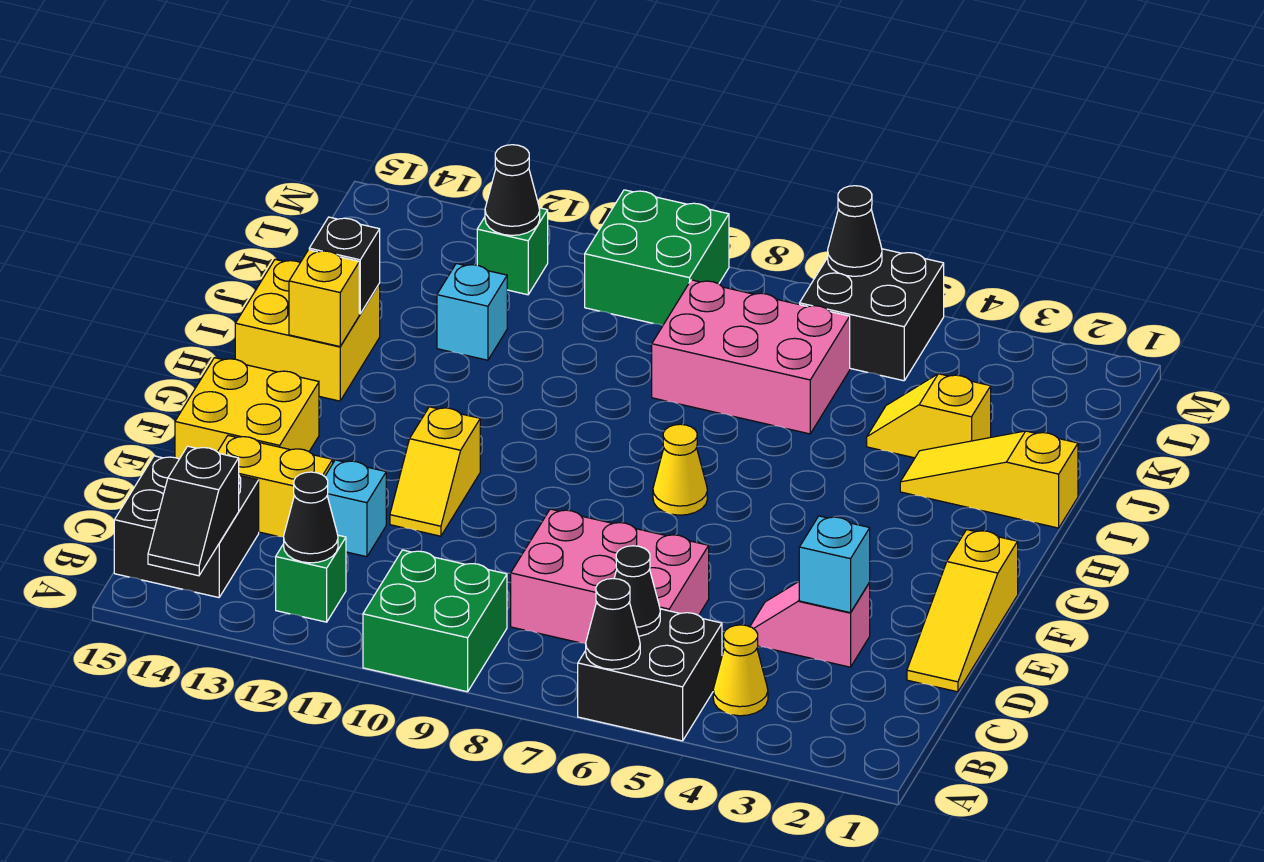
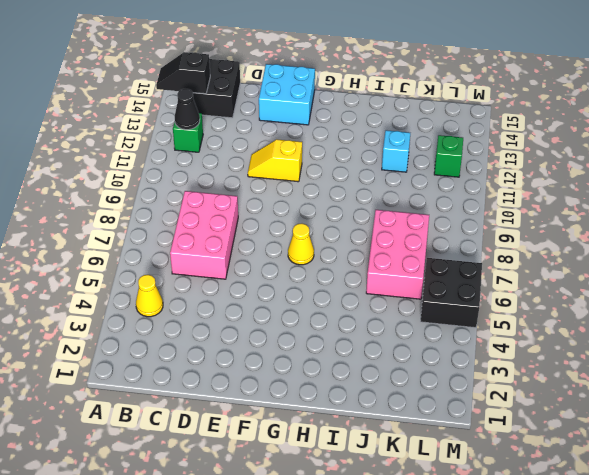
cyan brick E14:F15 level 1 -> yellow brick E14:F15 level 1
none -> black brick A5:B6 level 1
none -> green brick A9:B10 level 1
none -> yellow slope D1:F1 level 1 top F
none -> pink slope D3:D4 level 1 top 3

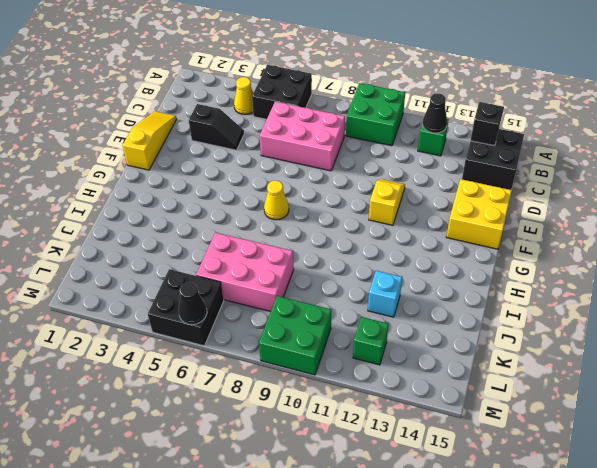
black slope D3:D4 level 1 top 3 -> pink slope D3:D4 level 1 top 3
none -> cyan brick D12 level 1
none -> yellow brick D13:D14 level 1
none -> yellow brick H14:I15 level 1
none -> yellow slope I1:I3 level 1 top 1

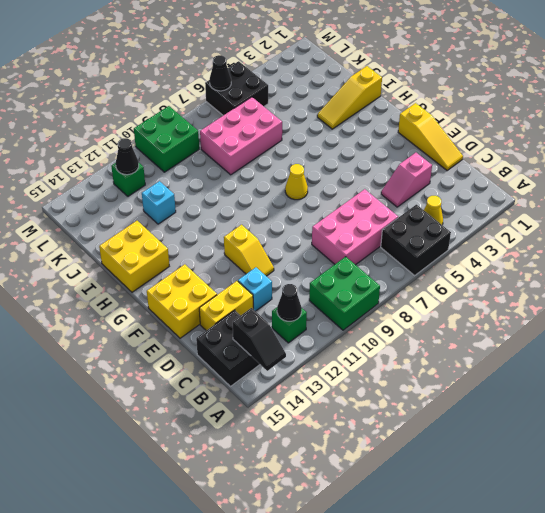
none -> yellow slope J3:J4 level 1 top 3
none -> black cone A6 level 2
none -> black cone B6 level 2
none -> cyan brick D3 level 2

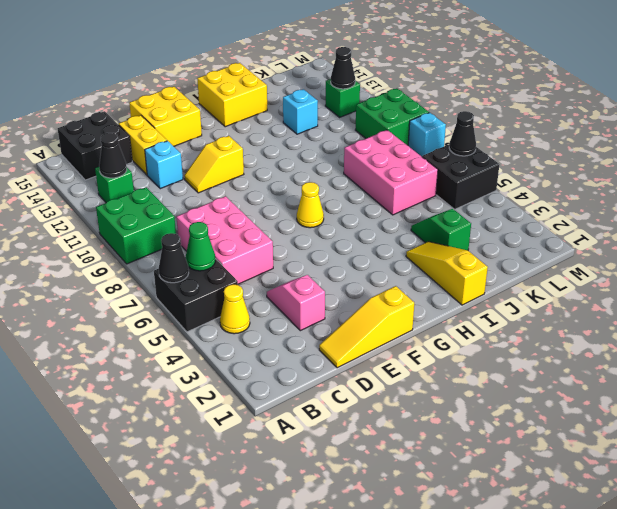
green cone B6 level 2 -> black cone B6 level 2
green slope J3:J4 level 1 top 3 -> yellow slope J3:J4 level 1 top 3
cyan brick M8 level 1 -> cyan brick D3 level 2
none -> black slope A14:B14 level 2 top B
none -> yellow brick H14 level 2
none -> black brick I14 level 2

